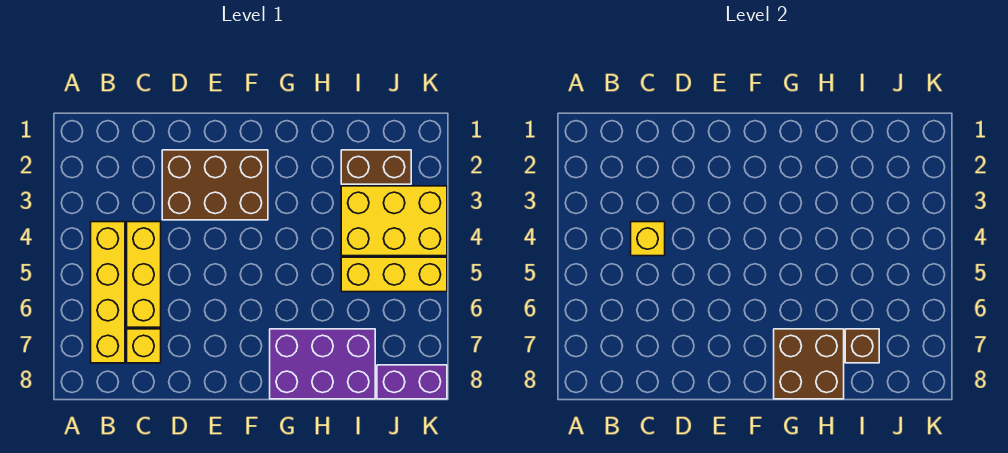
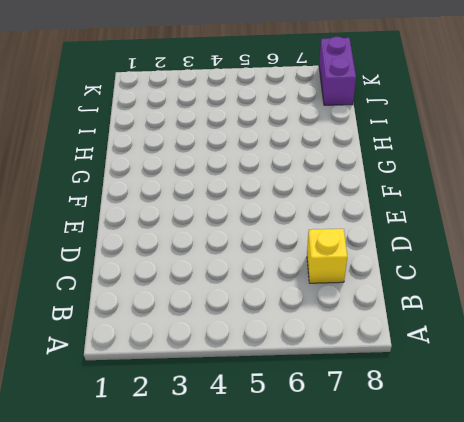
none -> yellow brick B4:B7 level 1
none -> yellow brick C4:C6 level 1
none -> brown brick D2:F3 level 1

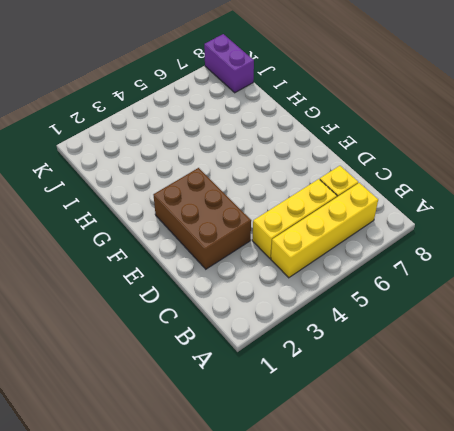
none -> purple brick G7:I8 level 1
none -> brown brick I2:J2 level 1
none -> yellow brick I3:K4 level 1

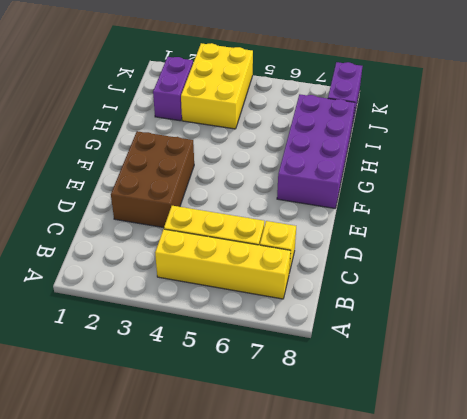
purple brick F7:I8 level 1 -> purple brick G7:I8 level 1
purple brick I2:J2 level 1 -> brown brick I2:J2 level 1
none -> yellow brick I5:K5 level 1
none -> yellow brick C4 level 2
none -> brown brick G7:H8 level 2

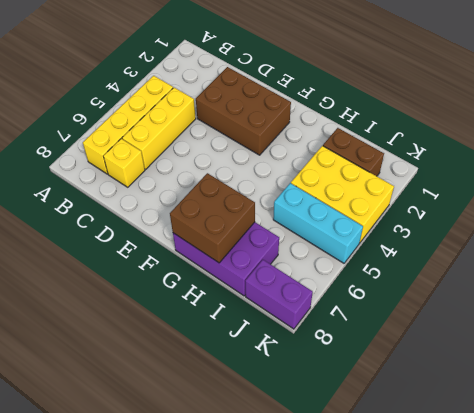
cyan brick I5:K5 level 1 -> yellow brick I5:K5 level 1
none -> yellow brick C4 level 2
none -> brown brick I7 level 2

